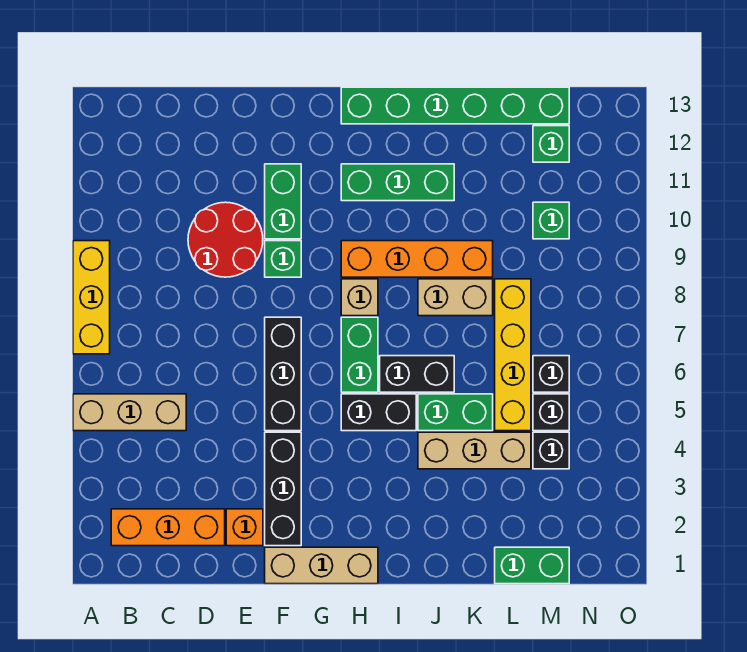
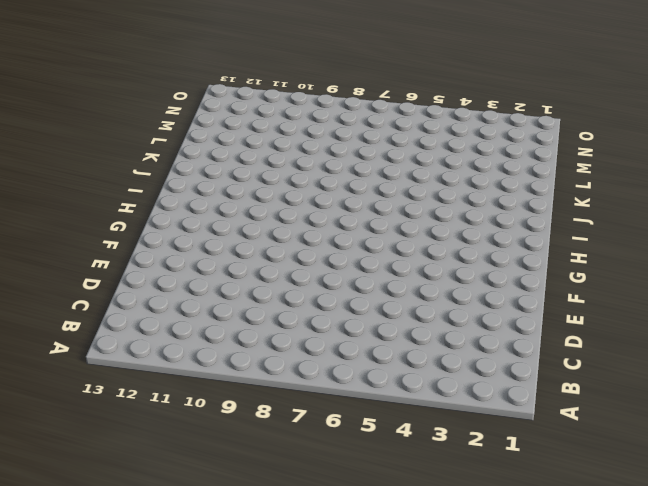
none -> tan brick A5:C5 level 1
none -> yellow brick A7:A9 level 1
none -> orange brick B2:D2 level 1

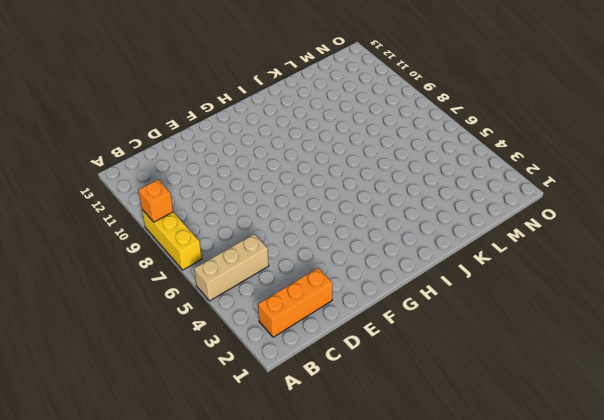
orange brick A9 level 2 -> orange brick E2 level 1
none -> red round brick D9:E10 level 1
none -> tan brick F1:H1 level 1
none -> black brick F2:F4 level 1

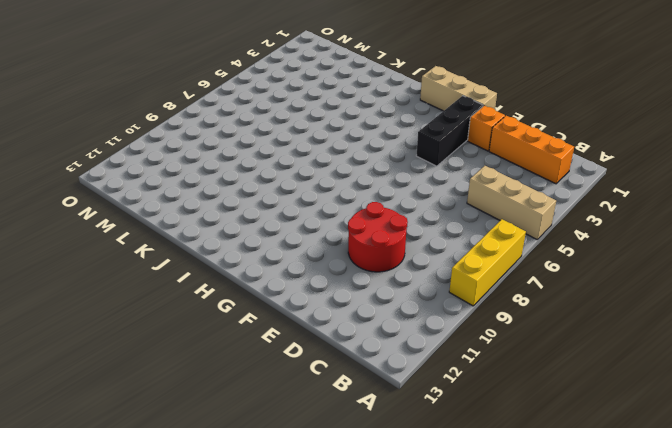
none -> black brick F5:F7 level 1
none -> green brick F9 level 1
none -> green brick F10:F11 level 1

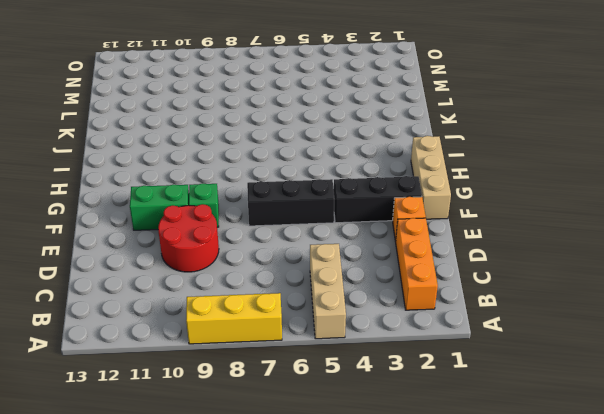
none -> black brick H5:I5 level 1
none -> green brick H6:H7 level 1
none -> tan brick H8 level 1

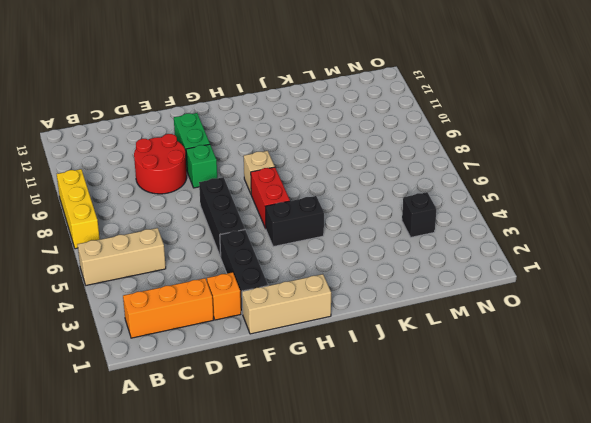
red brick H6:H7 level 1 -> green brick H6:H7 level 1
none -> orange brick H9:K9 level 1
none -> green brick H11:J11 level 1
none -> green brick H13:M13 level 1

